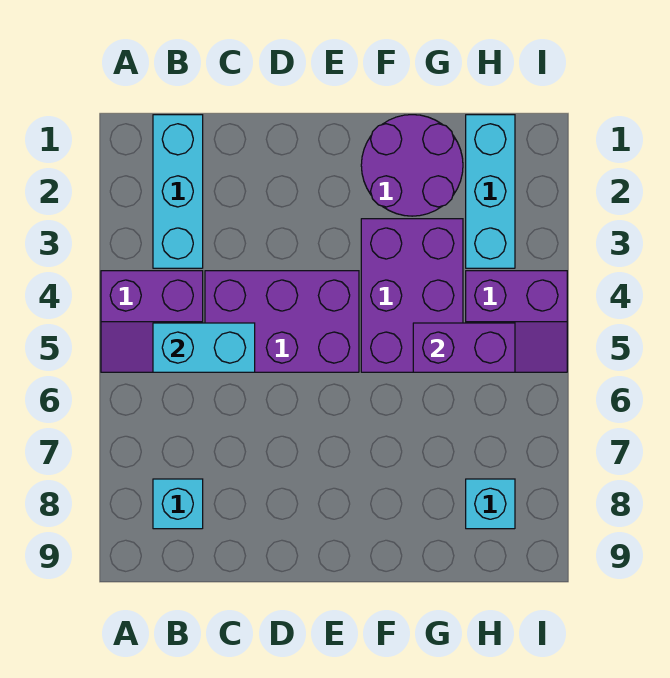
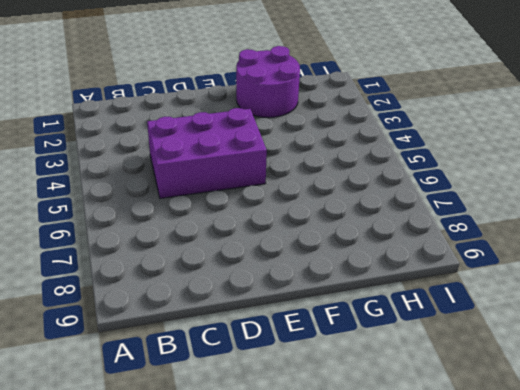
none -> purple slope A4:B5 level 1 top 4
none -> cyan brick B1:B3 level 1

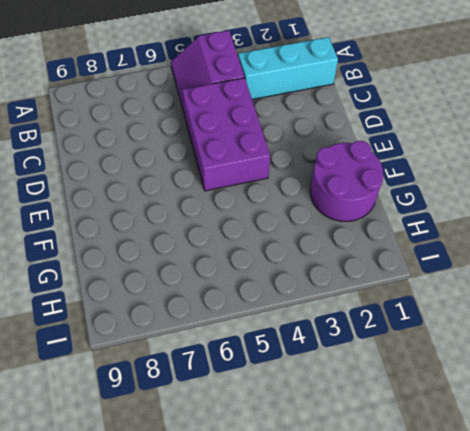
none -> cyan brick B8 level 1
none -> purple brick F3:G5 level 1

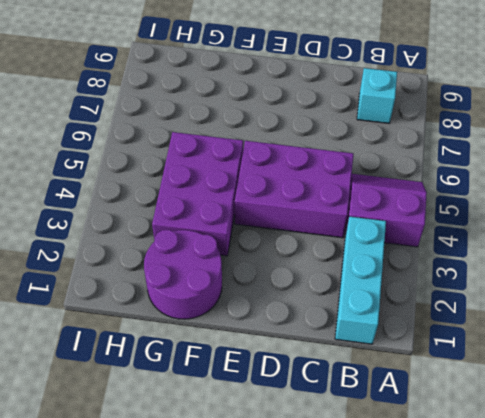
none -> cyan brick H1:H3 level 1
none -> purple slope H4:I5 level 1 top 4

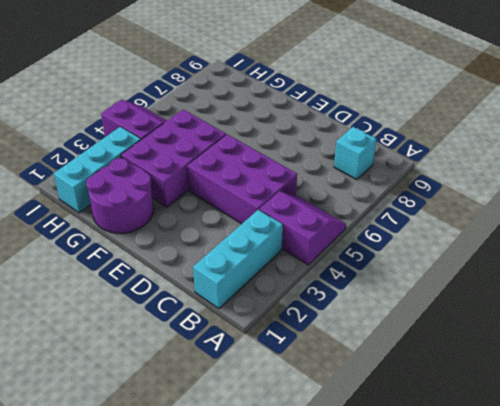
none -> cyan brick H8 level 1
none -> cyan brick B5:C5 level 2

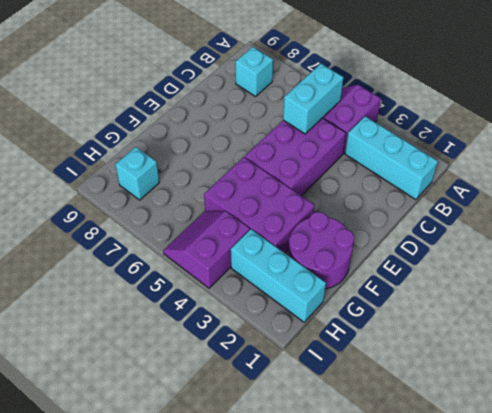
none -> purple brick G5:H5 level 2

